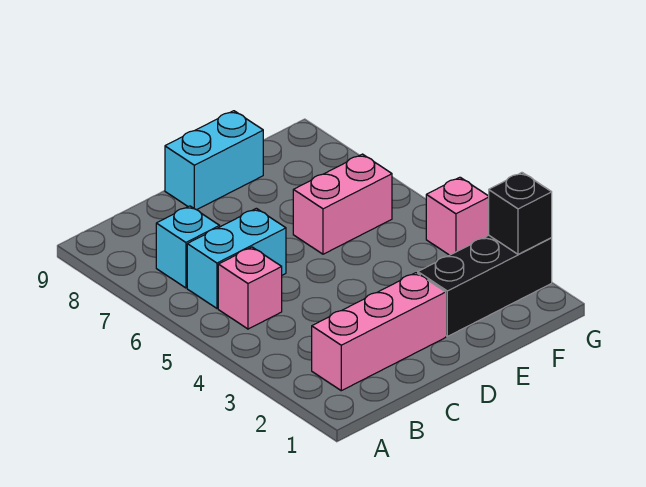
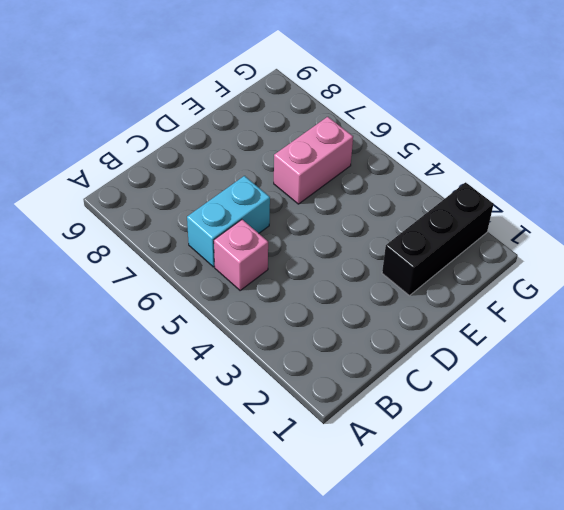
none -> pink brick B2:D2 level 1
none -> cyan brick B7 level 1

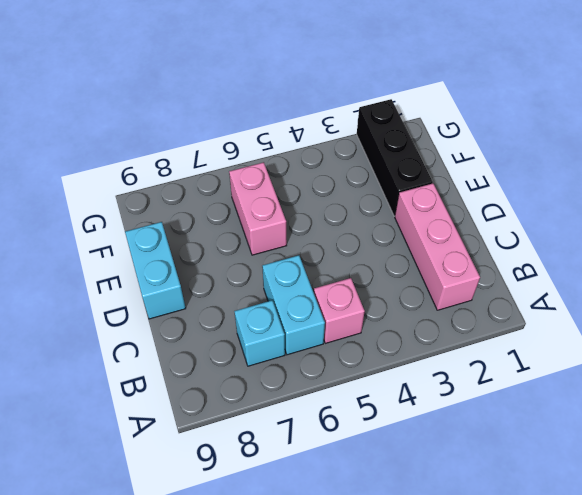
none -> pink brick G4 level 1
none -> black brick G2 level 2

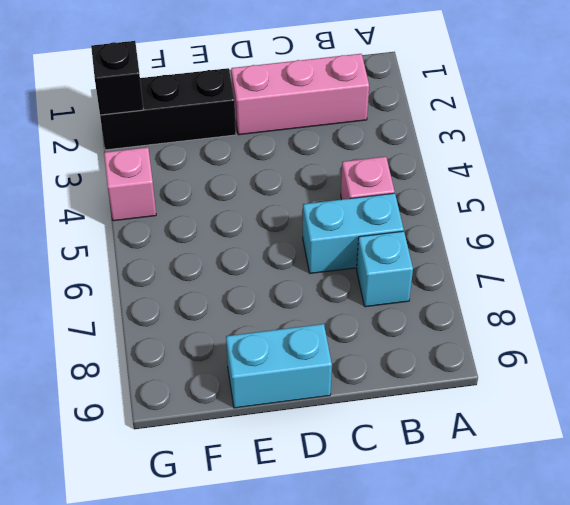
none -> pink brick E6:F6 level 1

